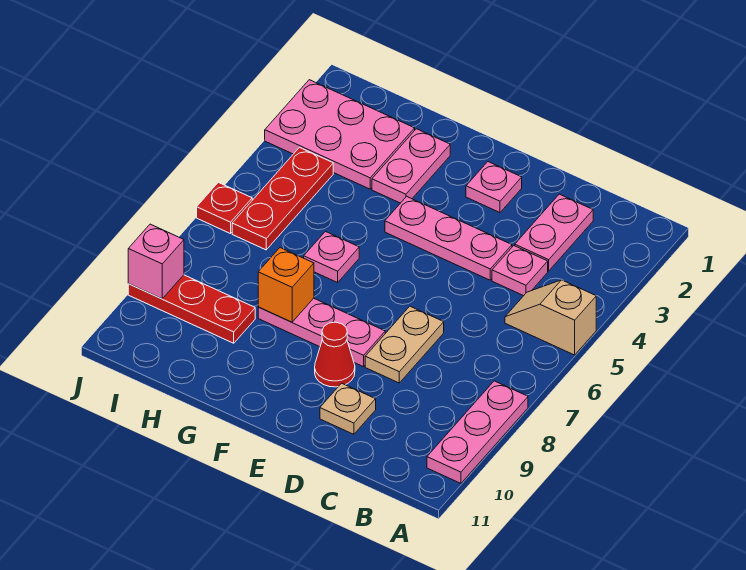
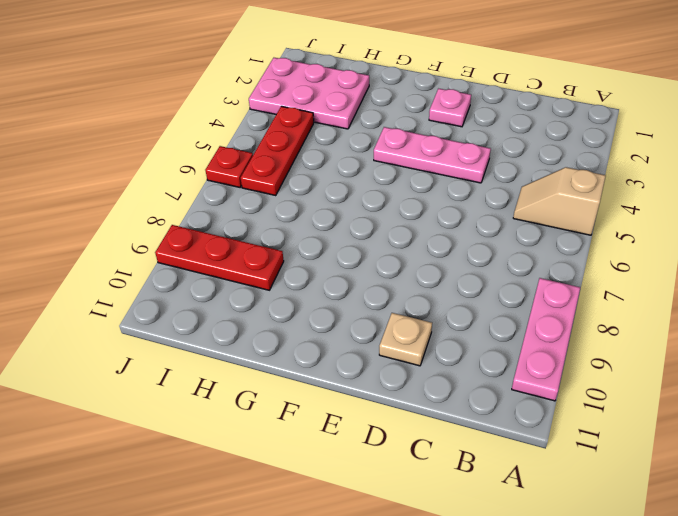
none -> pink plate C2:C3 level 1
none -> pink plate C4 level 1
none -> tan plate D7:D8 level 1

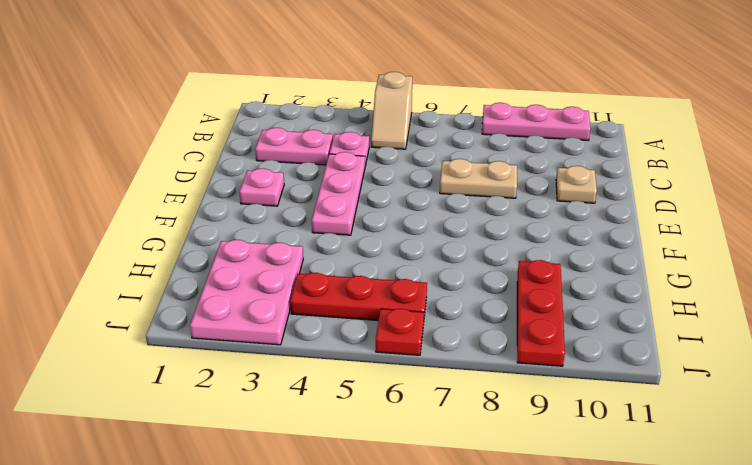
none -> pink plate E8:G8 level 1
none -> red cone E9 level 1
none -> pink plate G2:G3 level 1

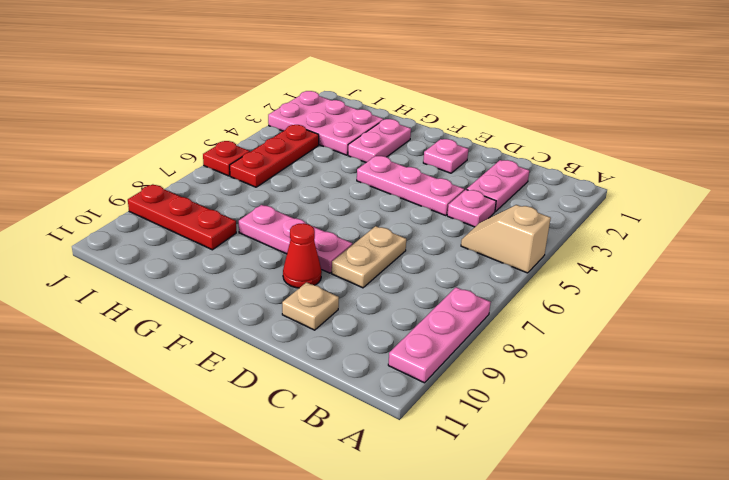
none -> pink plate G6 level 1
none -> orange brick G8 level 2
none -> pink brick J9 level 2

